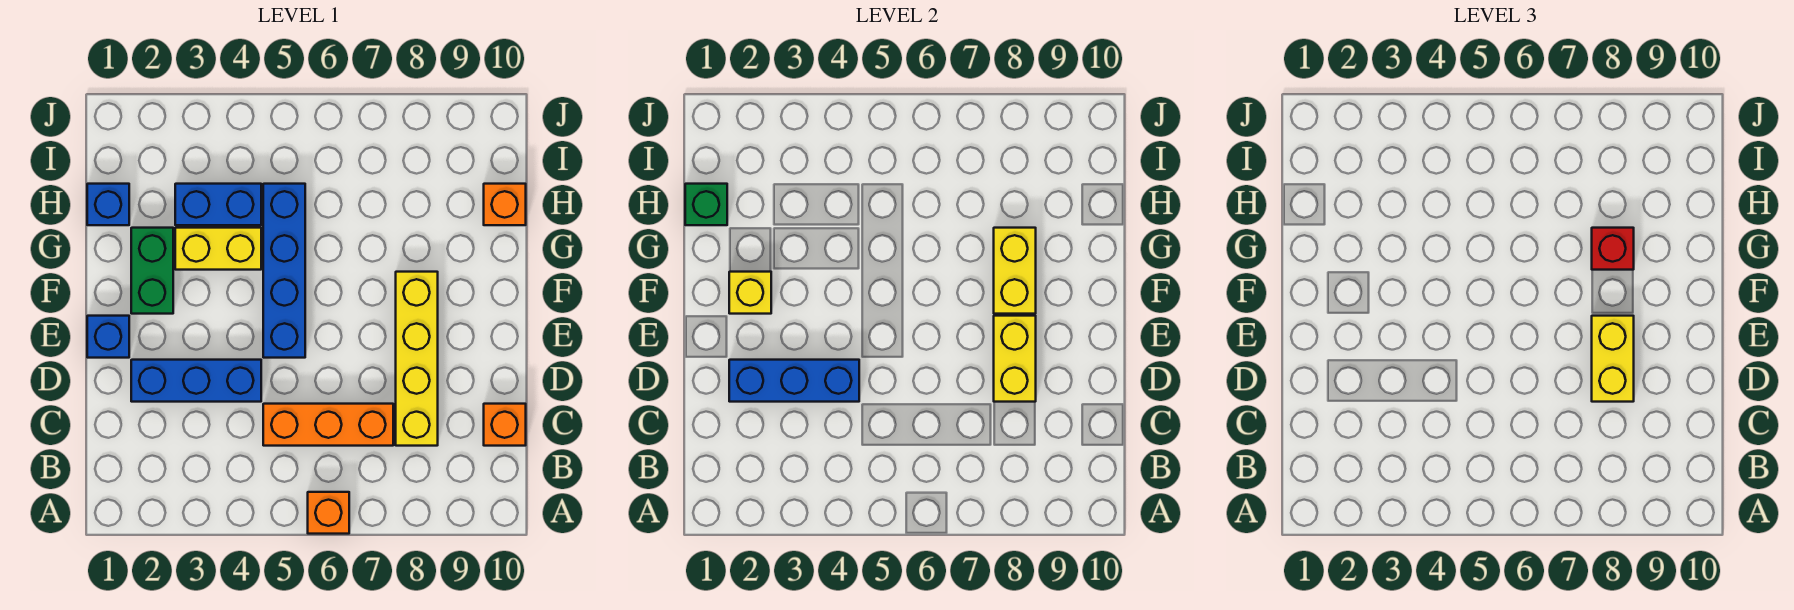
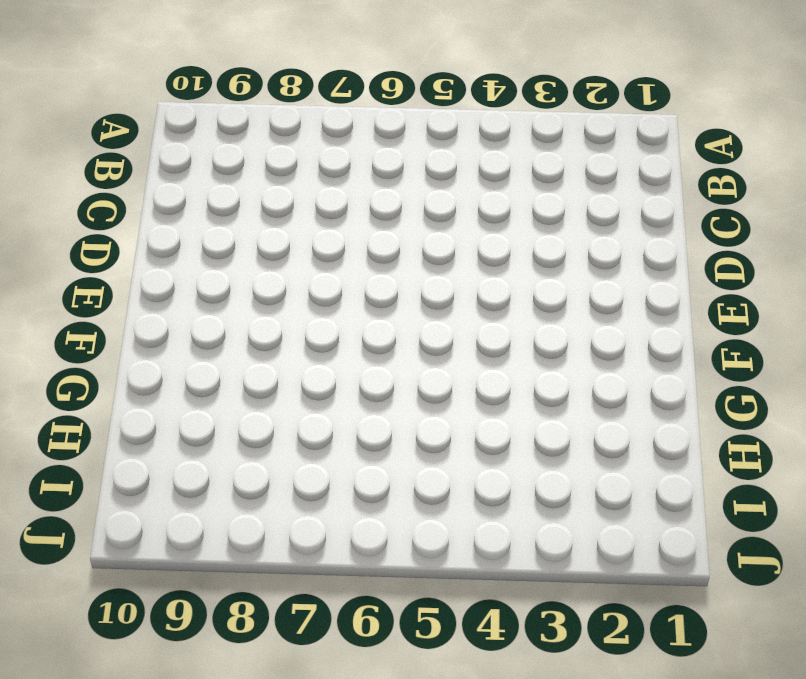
none -> orange brick A6 level 1
none -> orange brick C5:C7 level 1
none -> yellow brick C8:F8 level 1

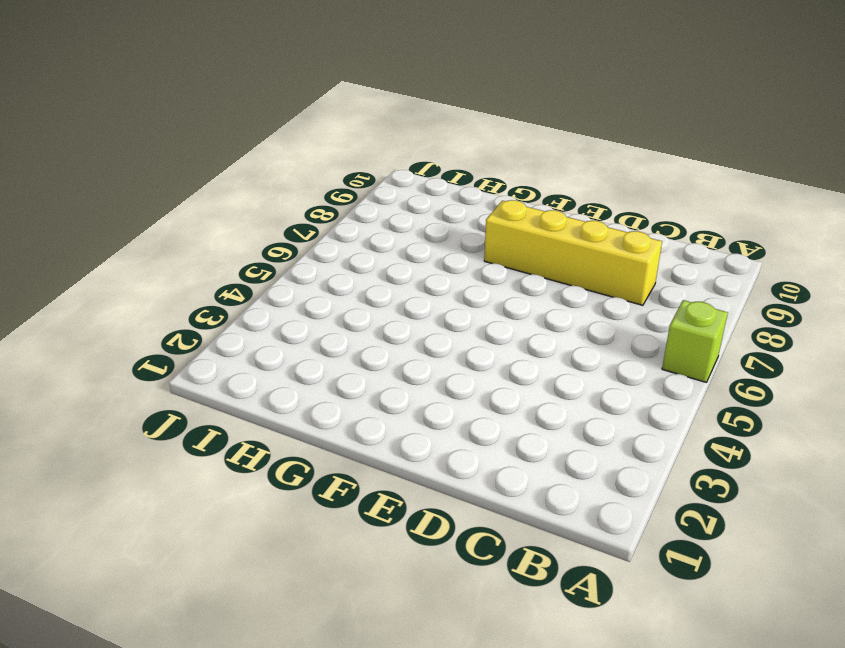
lime brick A6 level 1 -> orange brick A6 level 1
none -> orange brick C5:C7 level 1
none -> orange brick C10 level 1
none -> blue brick D2:D4 level 1

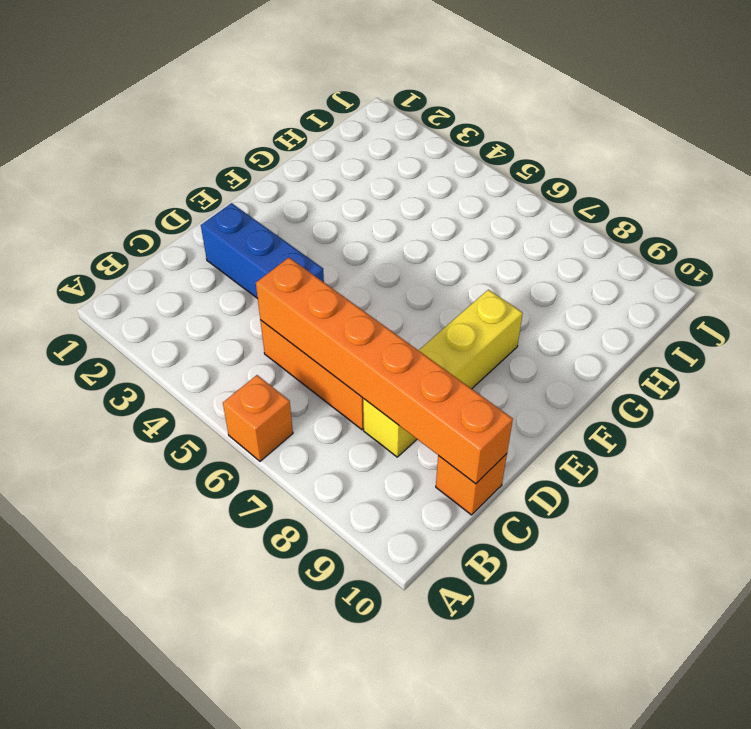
orange brick C5:C10 level 2 -> none
none -> blue brick E1 level 1
none -> blue brick E5:H5 level 1
none -> green brick F2:G2 level 1

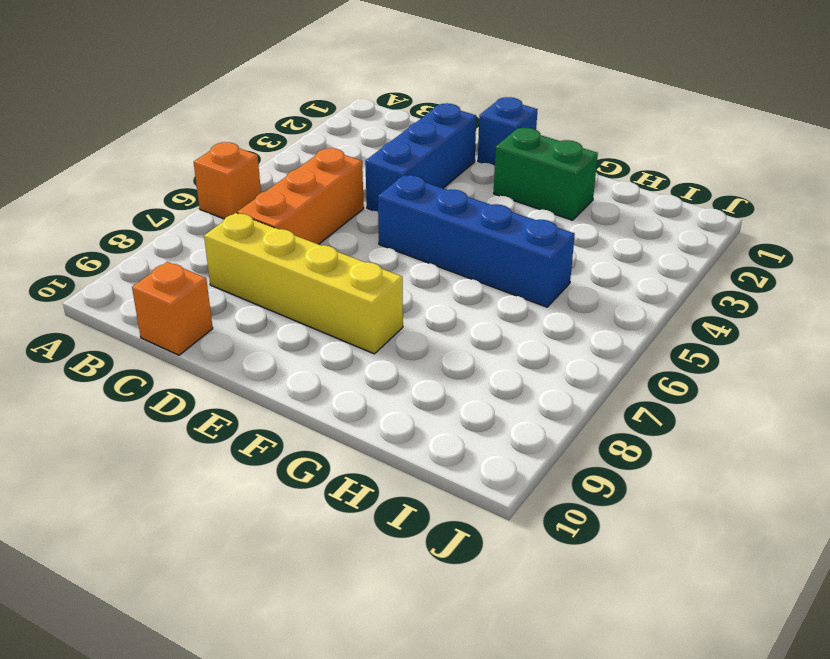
none -> yellow brick G3:G4 level 1
none -> blue brick H1 level 1
none -> blue brick H3:H4 level 1

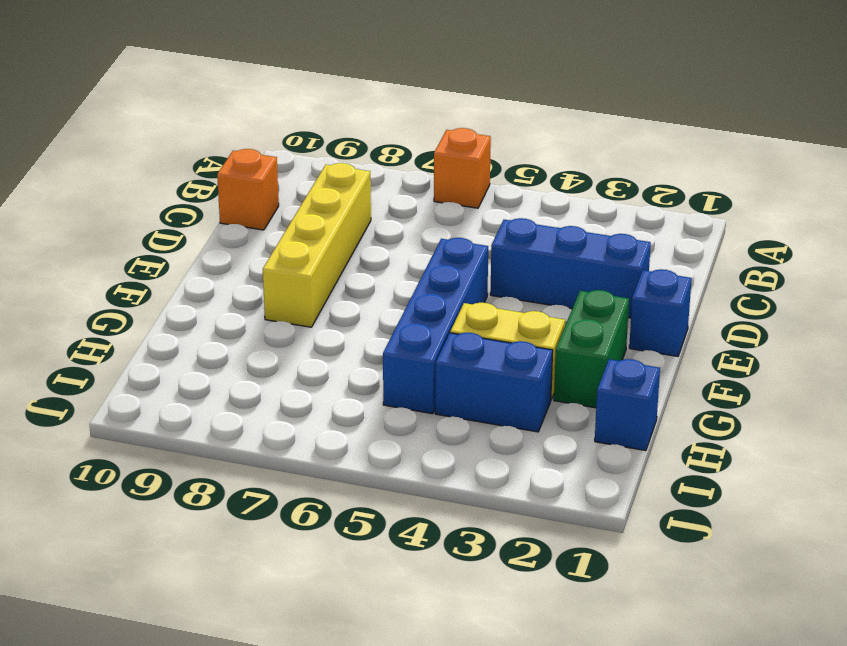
none -> orange brick C5:C7 level 1
none -> orange brick H10 level 1
none -> blue brick D2:D4 level 2

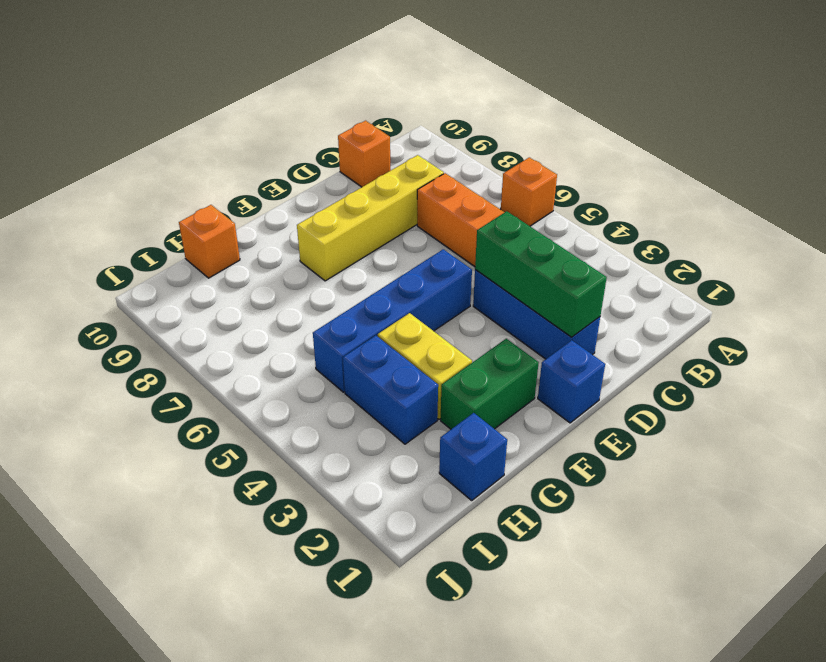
green brick D2:D4 level 2 -> blue brick D2:D4 level 2
none -> yellow brick D8:E8 level 2
none -> yellow brick F2 level 2
none -> yellow brick F8:G8 level 2

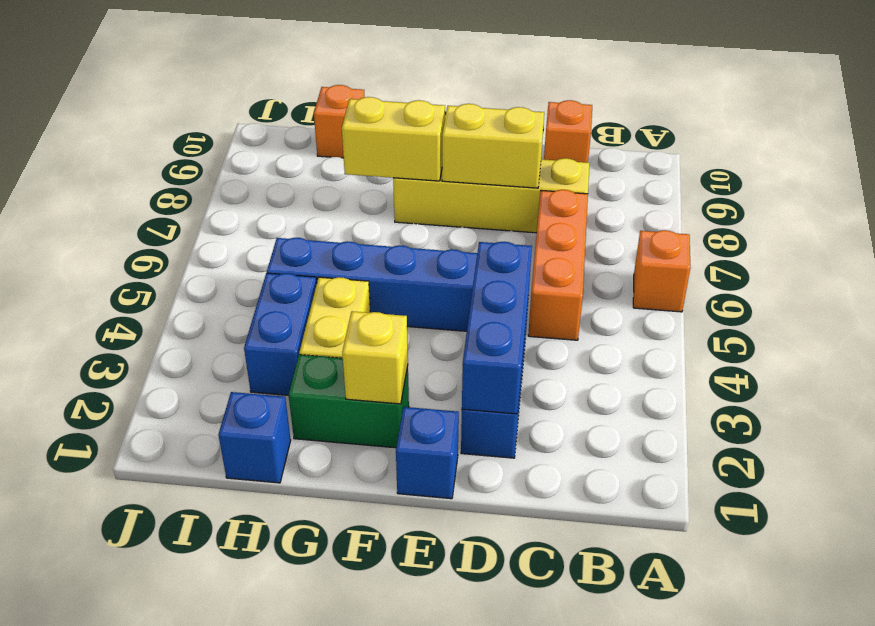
none -> green brick H1 level 2
none -> yellow brick D8:E8 level 3
none -> red brick G8 level 3

